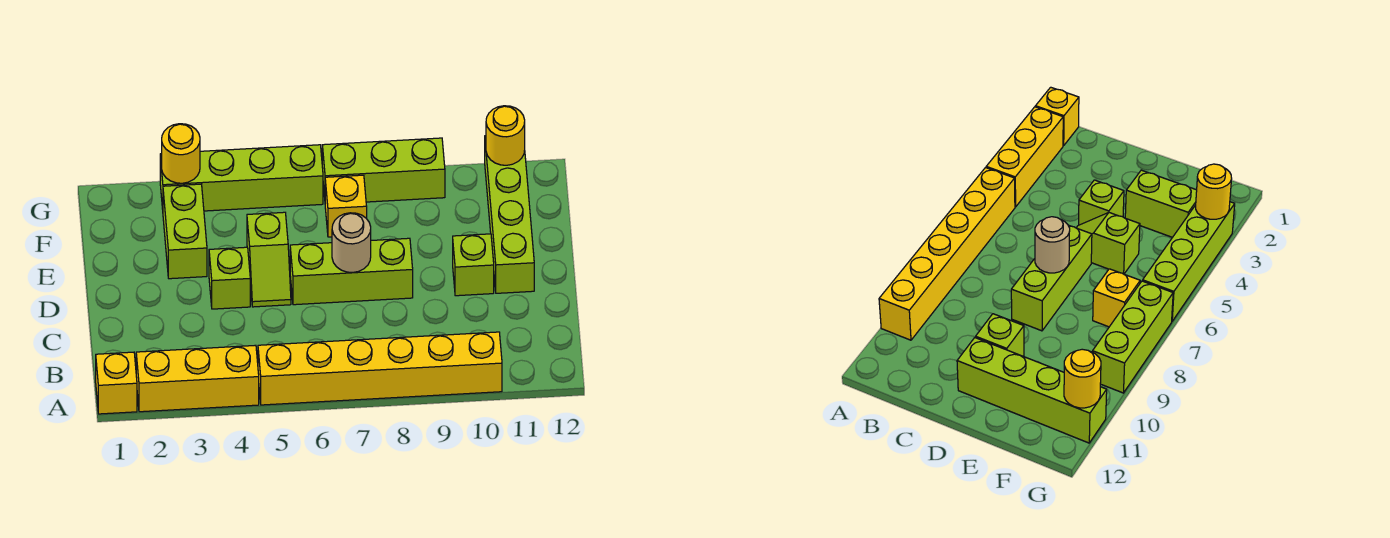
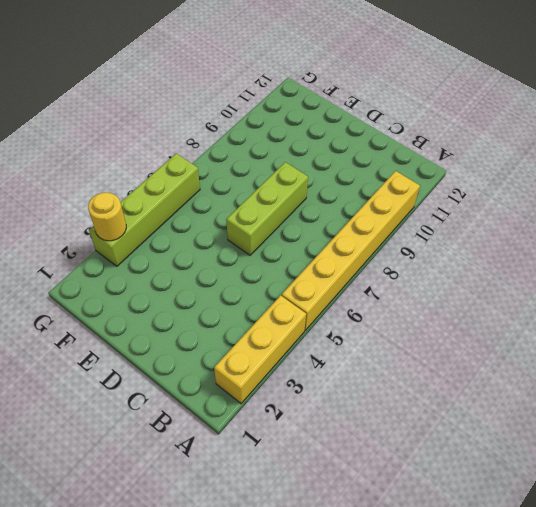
none -> yellow brick A1 level 1
none -> lime brick D4 level 1
none -> lime slope D5:E5 level 1 top E

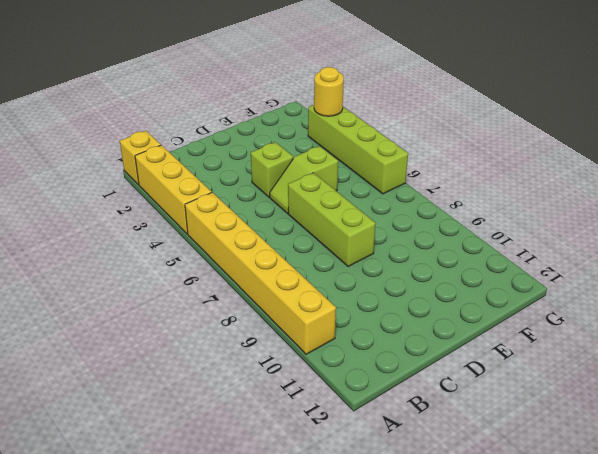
none -> lime brick D10 level 1
none -> lime brick D11:G11 level 1
none -> lime brick E3:F3 level 1

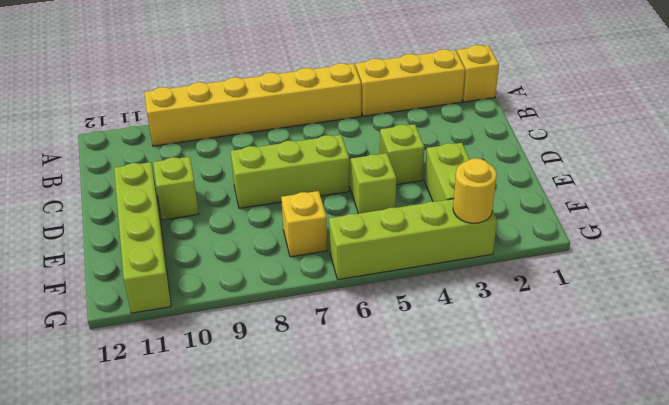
none -> lime brick G7:G9 level 1
none -> tan round brick D7 level 2
none -> yellow round brick G11 level 2

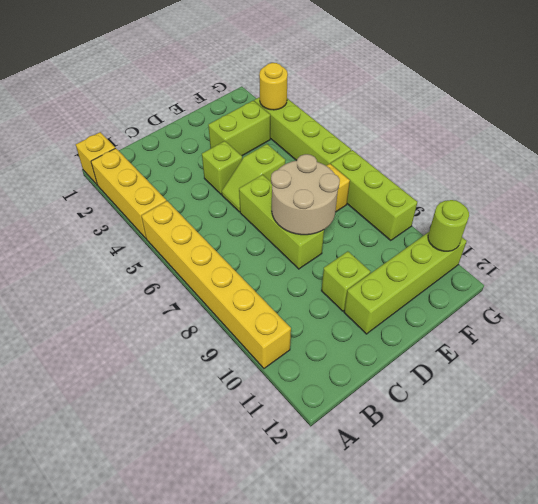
tan round brick D7:E8 level 2 -> tan round brick D7 level 2
lime round brick G11 level 2 -> yellow round brick G11 level 2

